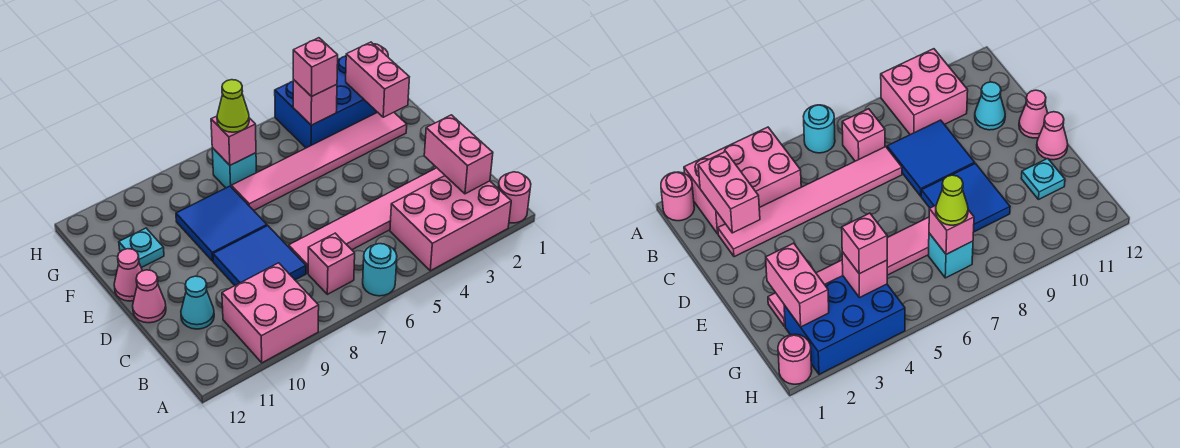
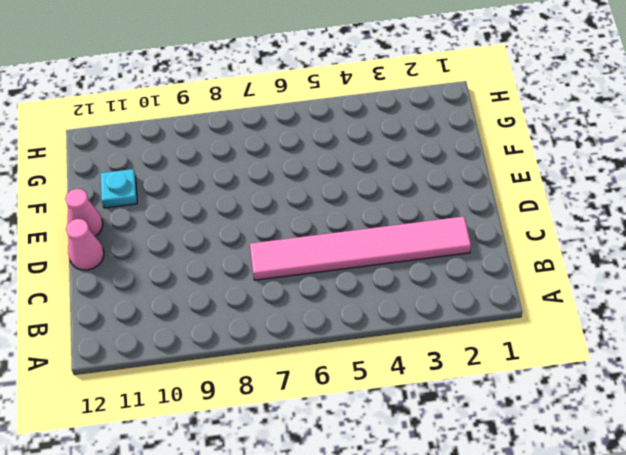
none -> pink round brick A1 level 1
none -> pink brick A2:B4 level 1
none -> cyan round brick A6 level 1

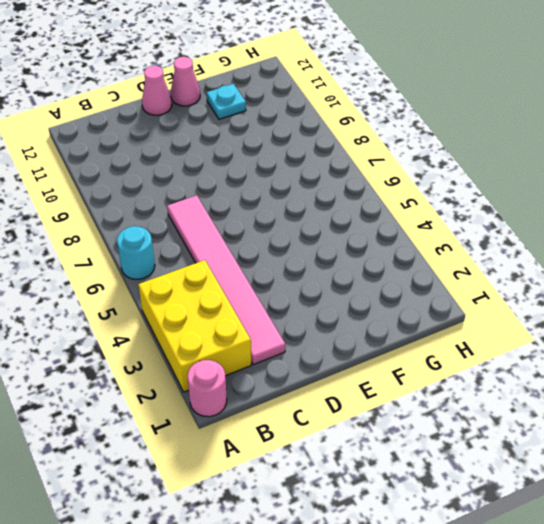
yellow brick A2:B4 level 1 -> pink brick A2:B4 level 1
none -> pink brick A9:B10 level 1
none -> pink brick B7 level 1
none -> blue tile C8:D9 level 1

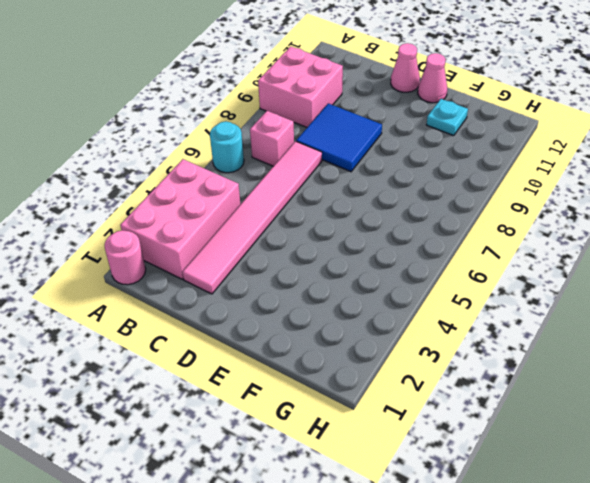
none -> cyan cone C11 level 1
none -> blue tile E8:F9 level 1
none -> pink tile F2:F7 level 1

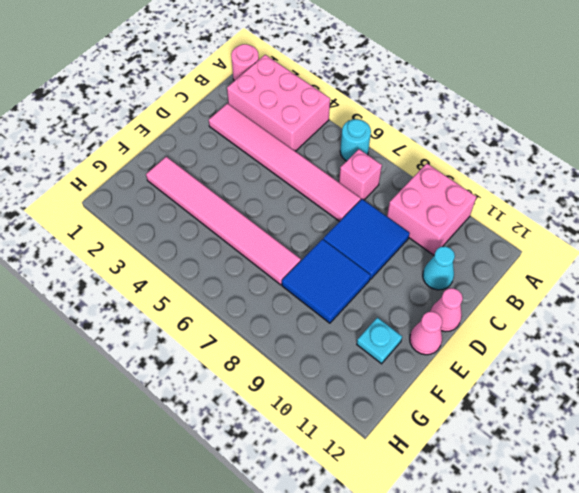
none -> blue brick G2:H4 level 1
none -> cyan brick G7 level 1
none -> pink round brick H1 level 1

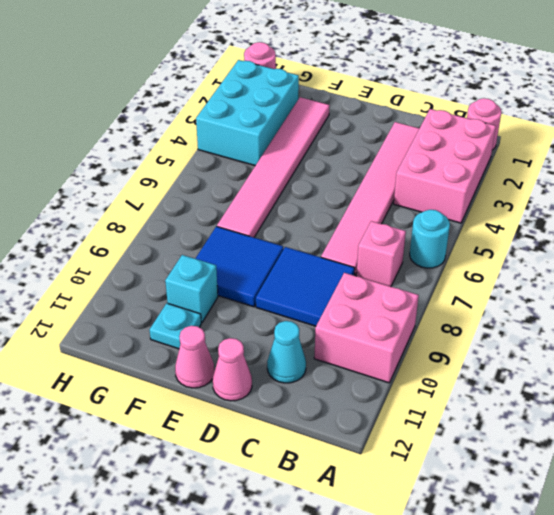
cyan brick F10 level 1 -> cyan brick G7 level 1
cyan brick G2:H4 level 1 -> blue brick G2:H4 level 1
none -> pink brick B2:C2 level 2
none -> pink brick F2:G2 level 2
none -> pink brick G4 level 2

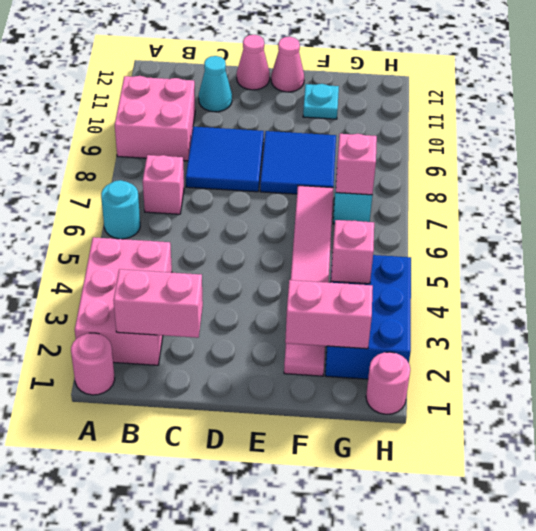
none -> pink tile C2:C7 level 1
none -> pink brick G4 level 3
none -> lime cone G7 level 3

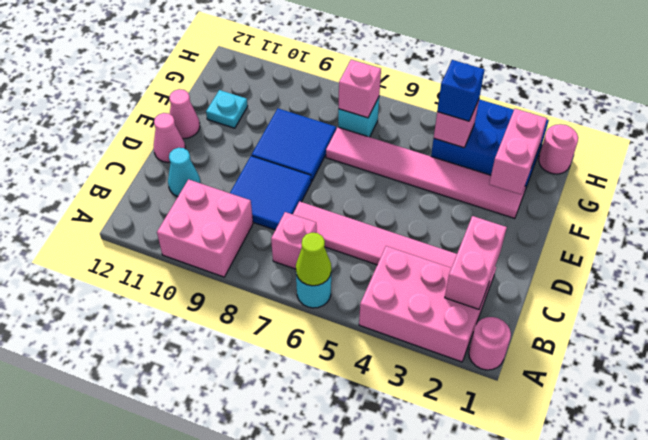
lime cone A6 level 2 -> lime cone G7 level 3
blue brick G4 level 3 -> pink brick G4 level 3

